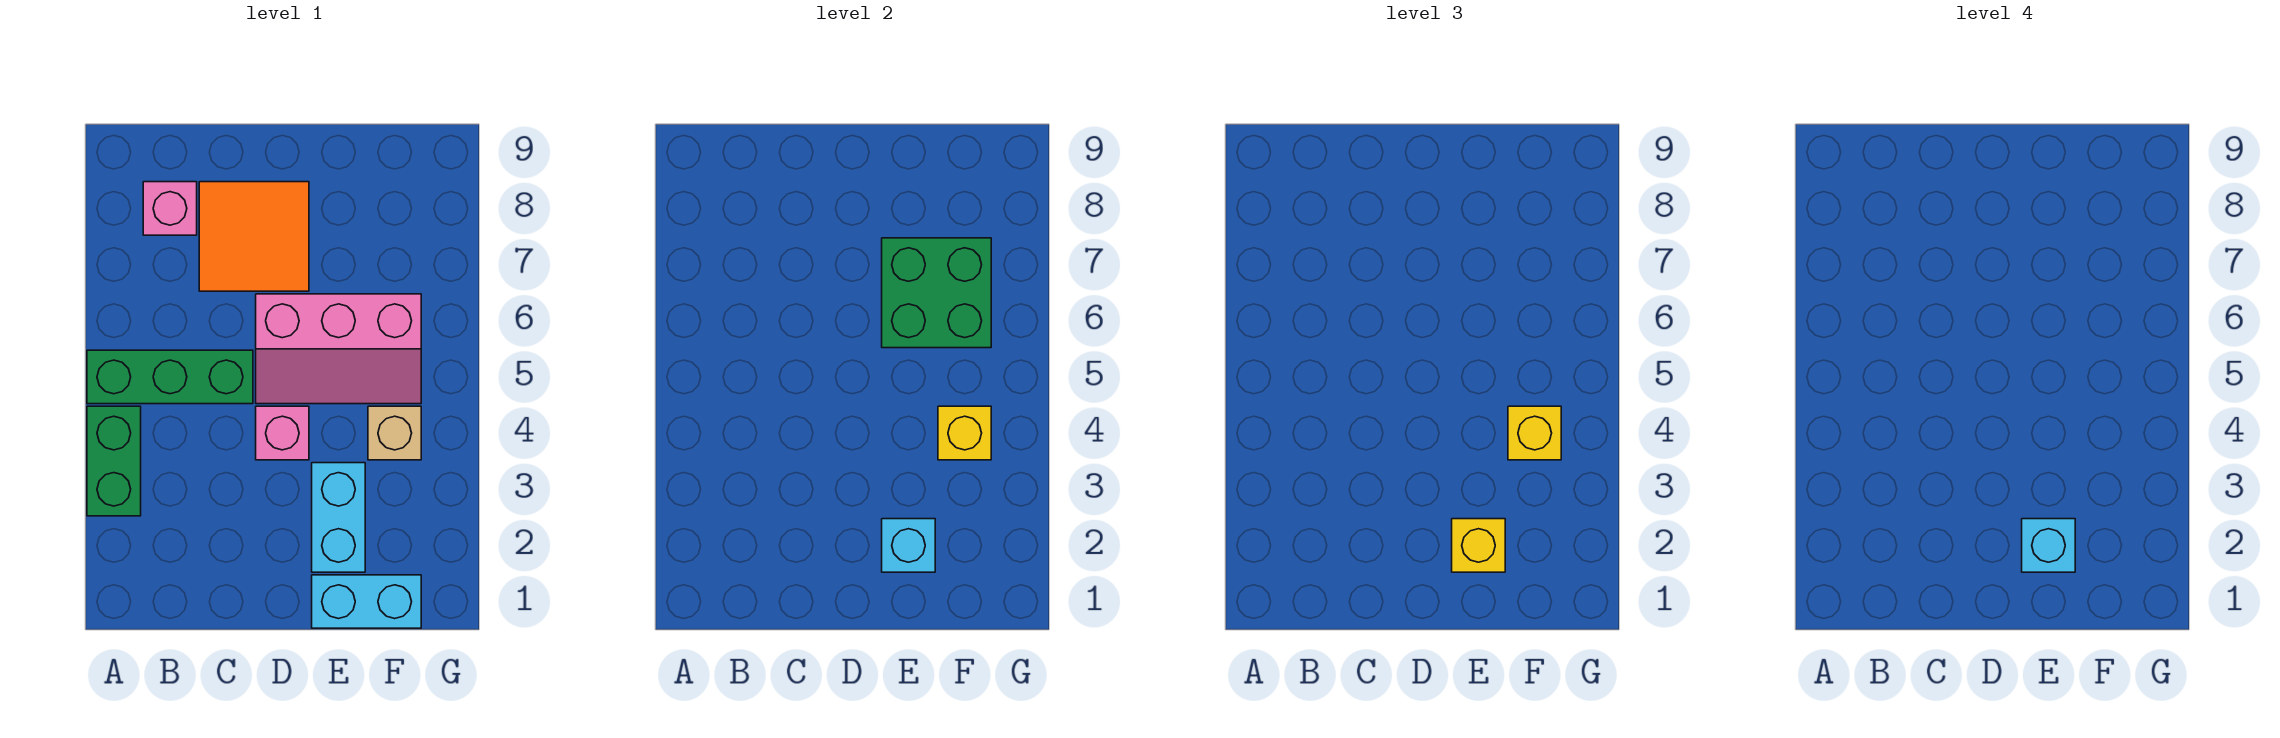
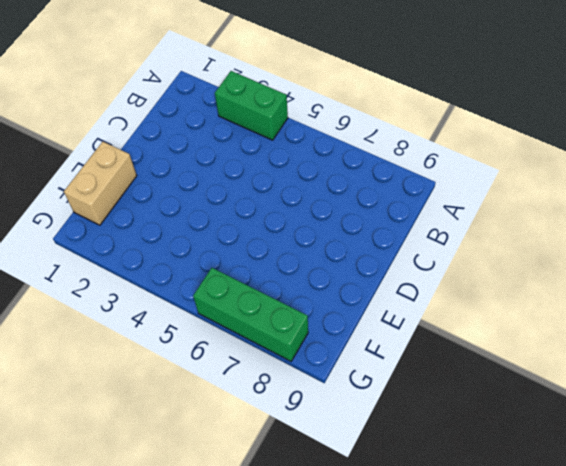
tan brick E1:F1 level 1 -> cyan brick E1:F1 level 1
green brick G6:G8 level 1 -> green brick A5:C5 level 1
none -> pink brick B8 level 1
none -> orange tile C7:D8 level 1
none -> pink brick D4 level 1

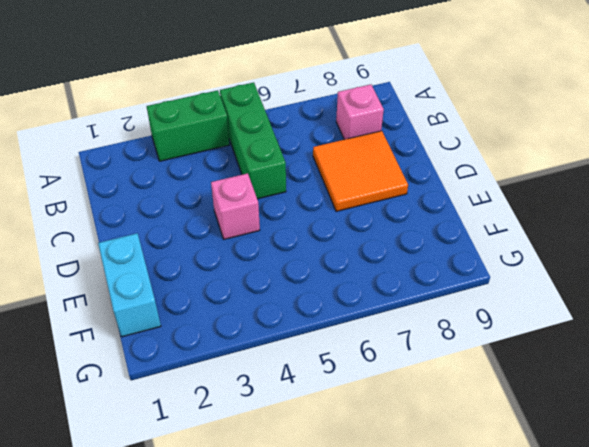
none -> pink slope D5:F6 level 1 top 6
none -> cyan brick E2:E3 level 1
none -> tan brick F4 level 1

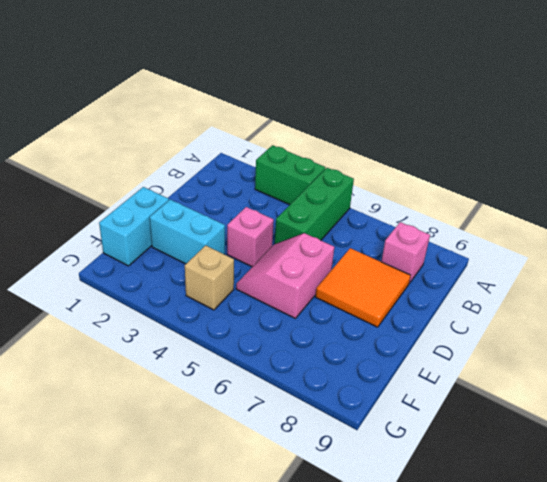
pink slope D5:E6 level 1 top 6 -> pink slope D5:F6 level 1 top 6
none -> cyan brick E2 level 2
none -> green brick E6:F7 level 2
none -> yellow brick F4 level 2

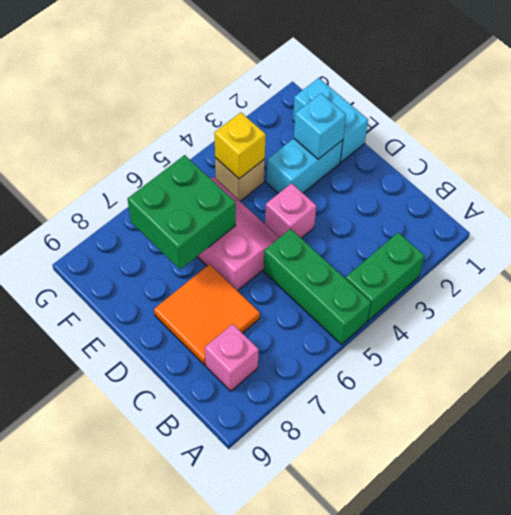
none -> yellow brick E2 level 3
none -> yellow brick F4 level 3
none -> cyan brick E2 level 4

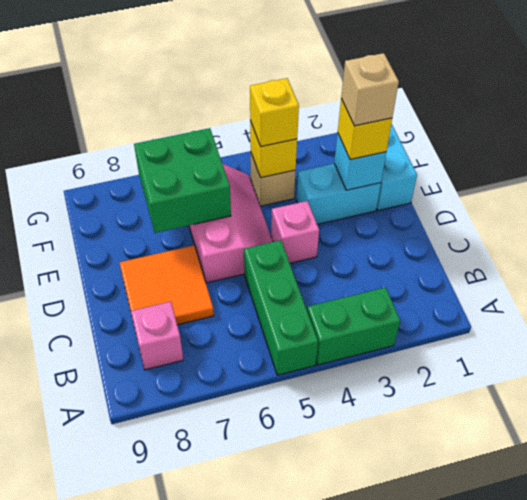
tan brick E2 level 4 -> cyan brick E2 level 4

